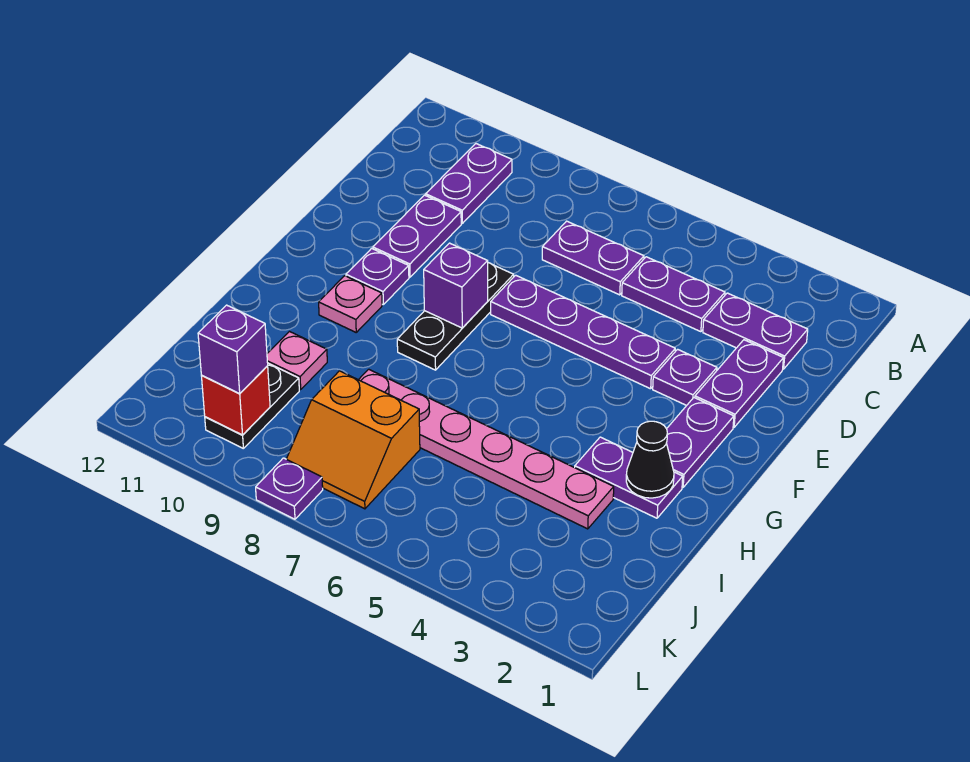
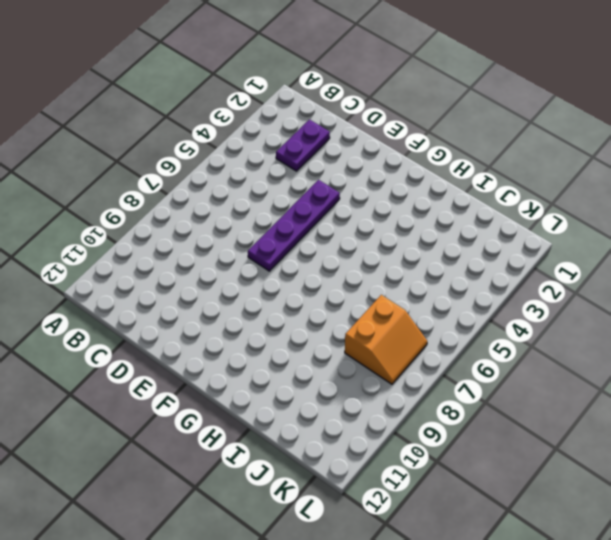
none -> purple plate B10:C10 level 1
none -> purple plate C4:C5 level 1
none -> purple plate C6:C7 level 1

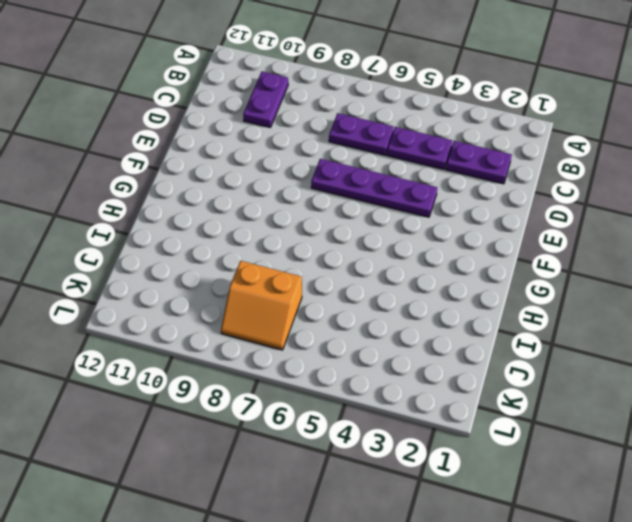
none -> purple plate D2:E2 level 1
none -> purple plate D10:E10 level 1
none -> purple plate E3 level 1

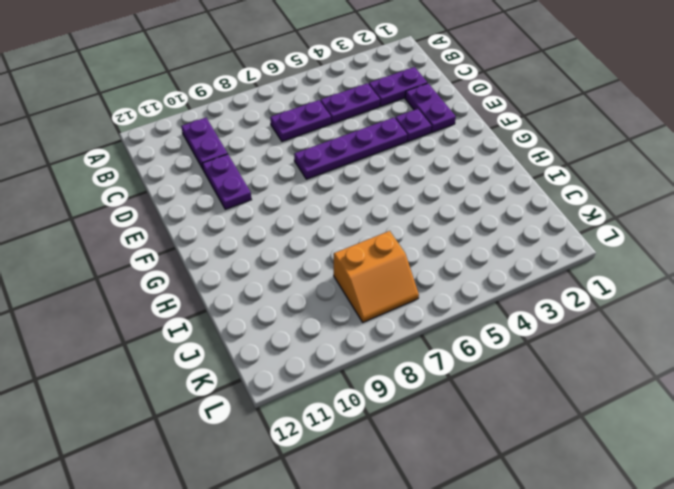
none -> black plate E8:G8 level 1
none -> purple plate F2:G2 level 1
none -> purple plate F10 level 1

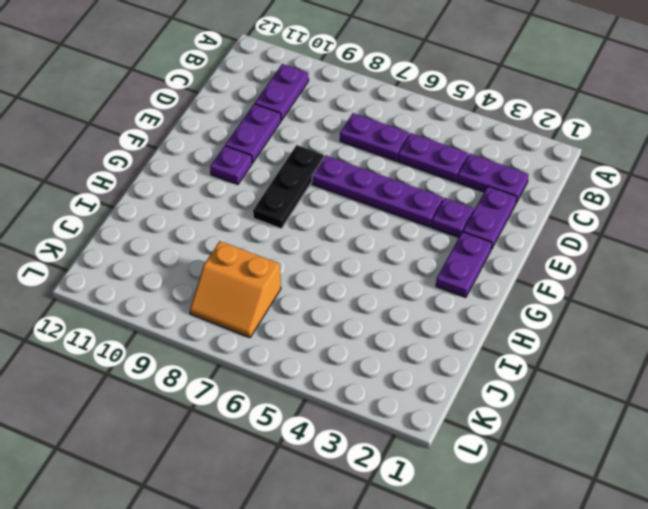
none -> pink plate G10 level 1
none -> purple plate H2:H3 level 1
none -> pink plate I3:I8 level 1

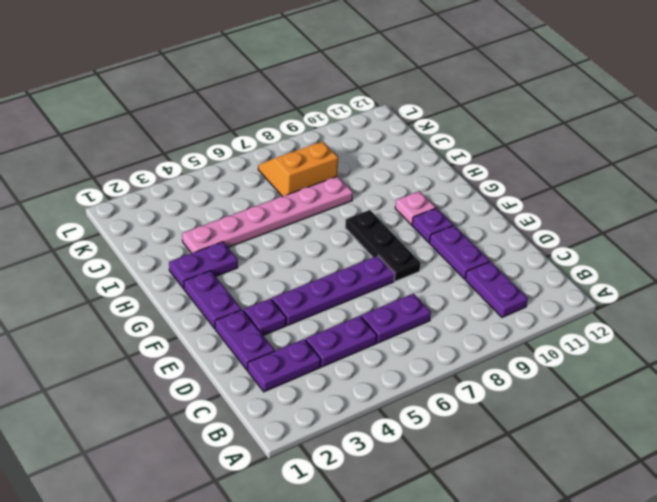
none -> pink plate I10 level 1
none -> black plate J10:K10 level 1
none -> purple plate L8 level 1

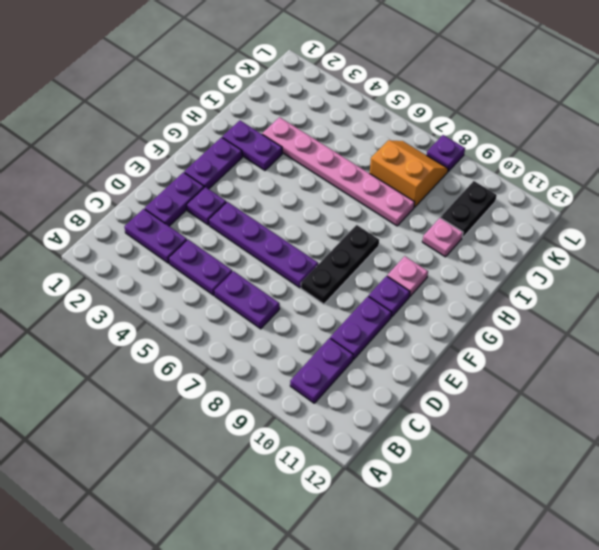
none -> purple brick F8 level 2
none -> black cone H2 level 2
none -> red brick K10 level 2

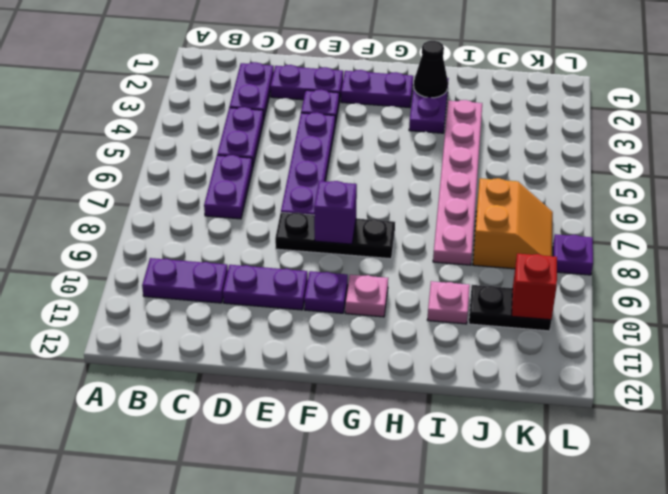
none -> purple brick K10 level 3

